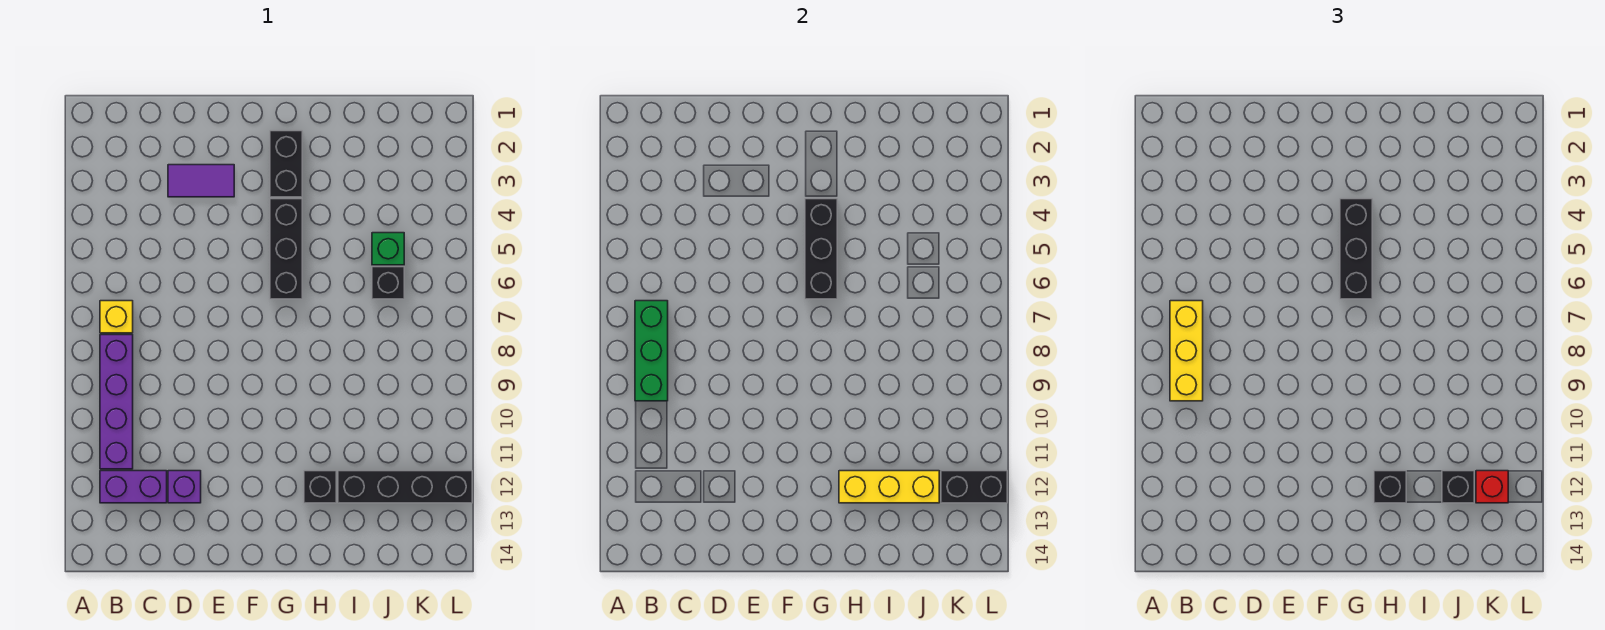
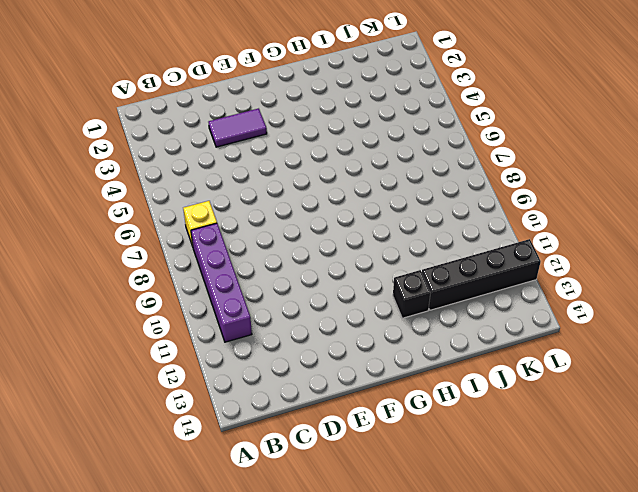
none -> purple brick B12:C12 level 1
none -> purple brick D12 level 1
none -> black brick G2:G3 level 1

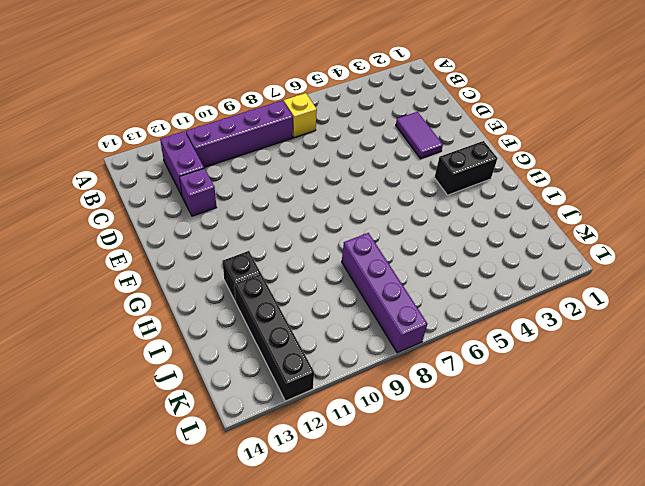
purple brick I8:L8 level 1 -> none
none -> black brick G4:G6 level 1
none -> green brick J5 level 1
none -> black brick J6 level 1

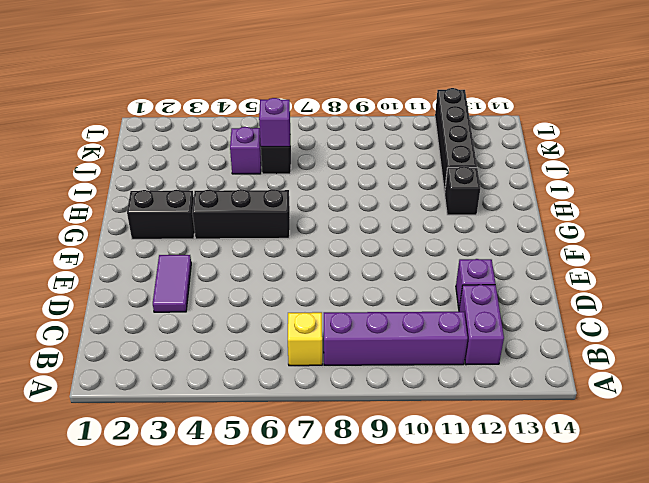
purple brick J5 level 1 -> green brick J5 level 1
purple brick J6 level 2 -> none
none -> green brick B7:B9 level 2
none -> black brick G4:G6 level 2
none -> yellow brick H12:J12 level 2

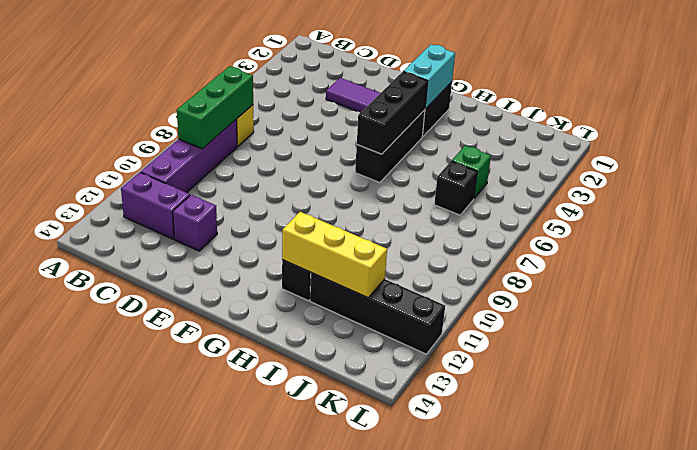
cyan brick G2:G3 level 2 -> none
none -> black brick K12:L12 level 2
none -> yellow brick B7:B9 level 3
none -> black brick G4:G6 level 3

